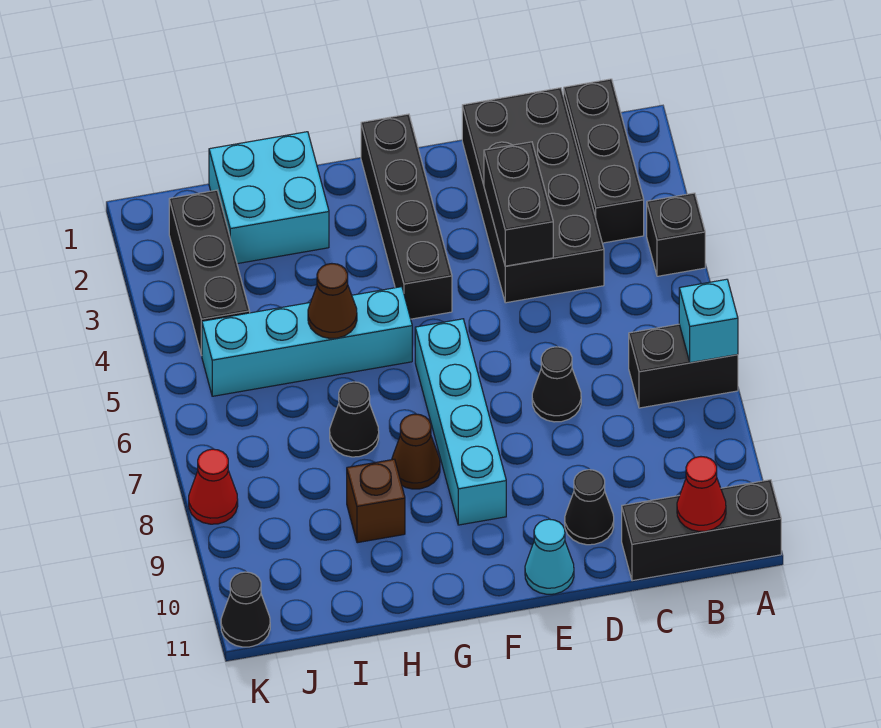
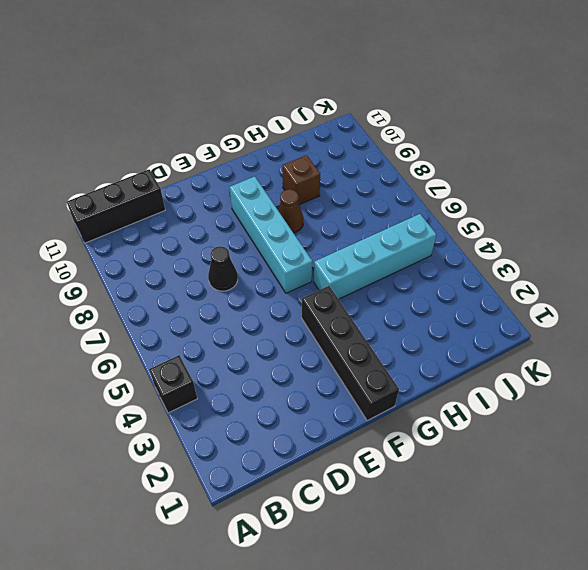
none -> black brick A7:B7 level 1
none -> black brick B1:B3 level 1
none -> black brick C1:D4 level 1

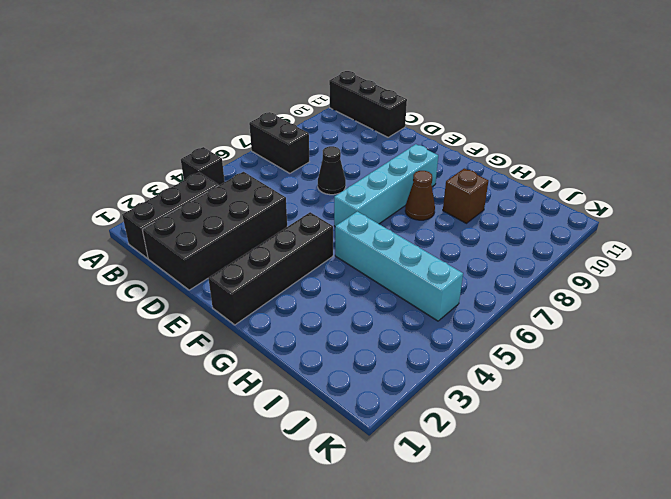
none -> black cone D10 level 1
none -> cyan cone E11 level 1
none -> cyan brick H1:I2 level 1

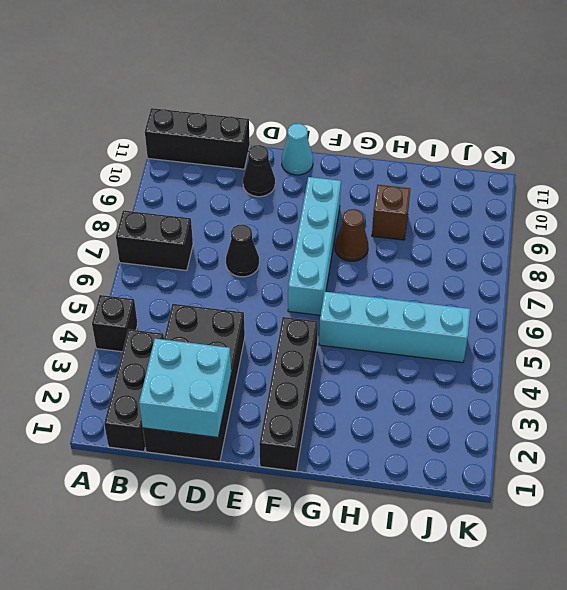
cyan brick C1:D2 level 2 -> cyan brick H1:I2 level 1
none -> black cone H7 level 1
none -> black brick J2:J4 level 1
none -> red cone K8 level 1

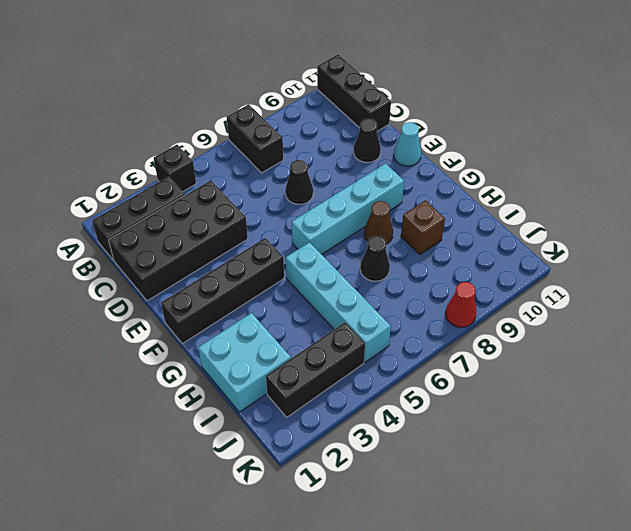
none -> black cone K11 level 1
none -> cyan brick A7 level 2
none -> red cone B11 level 2

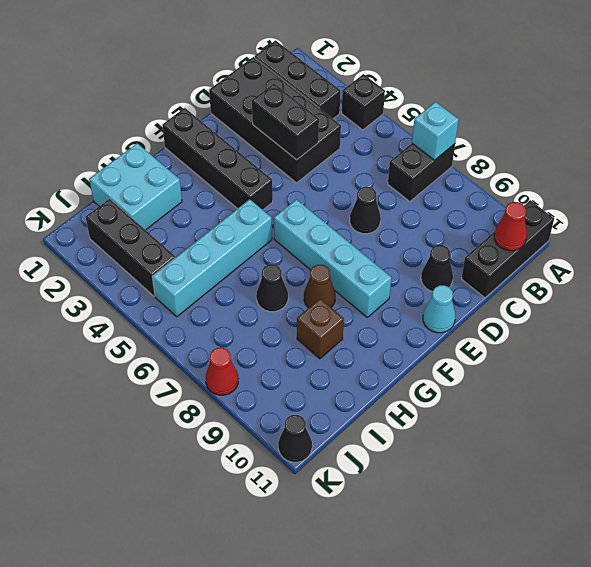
none -> brown cone H5 level 2

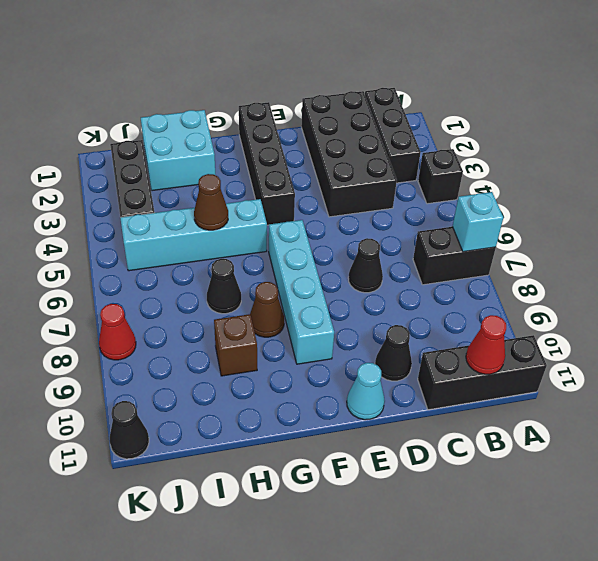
none -> black brick D3:D4 level 2

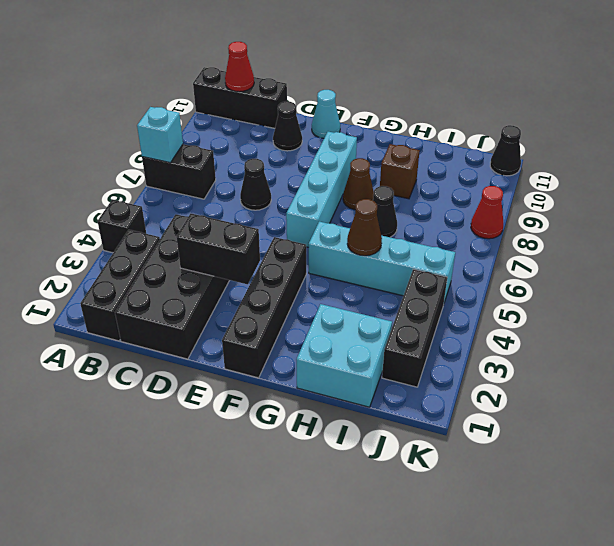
black brick D3:E3 level 2 -> black brick D3:D4 level 2

